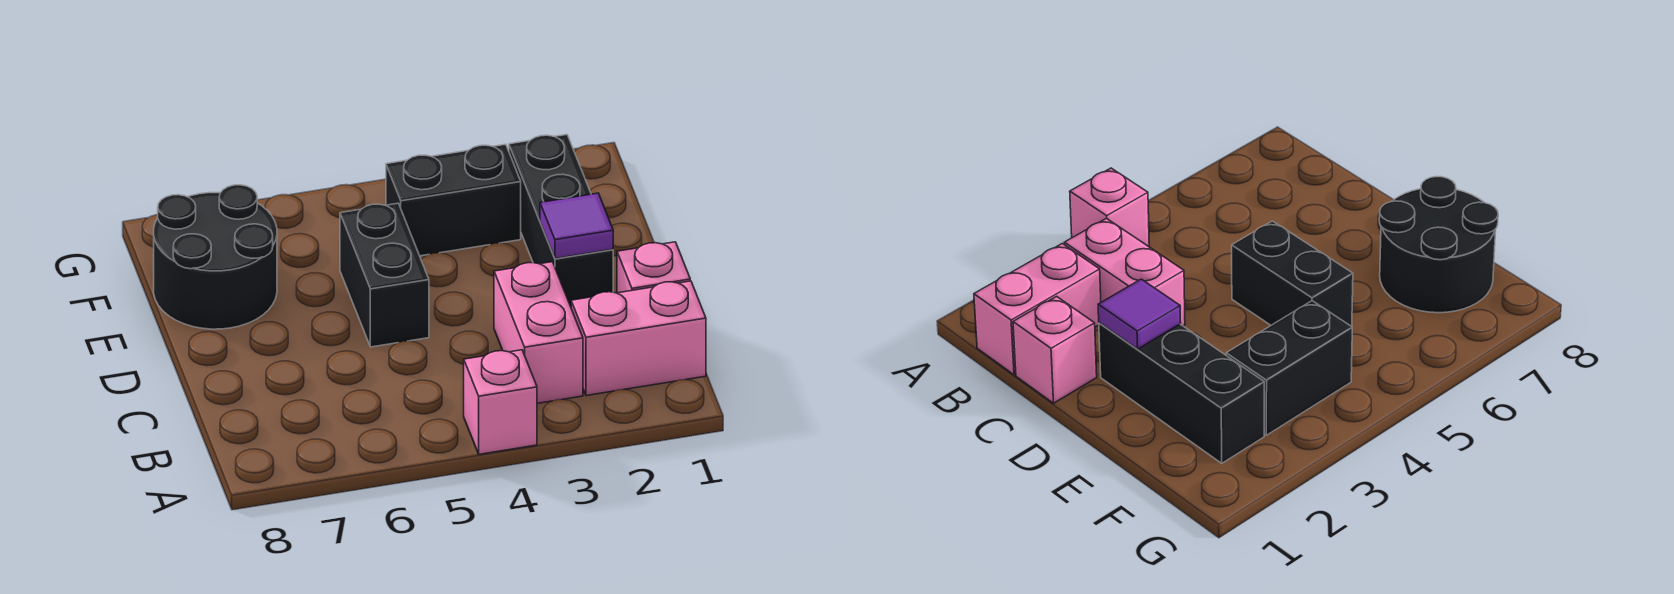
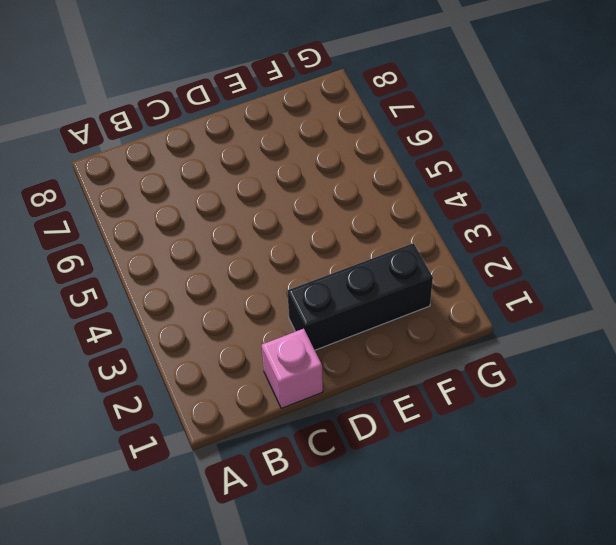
none -> pink brick A4 level 1
none -> pink brick B1:B2 level 1

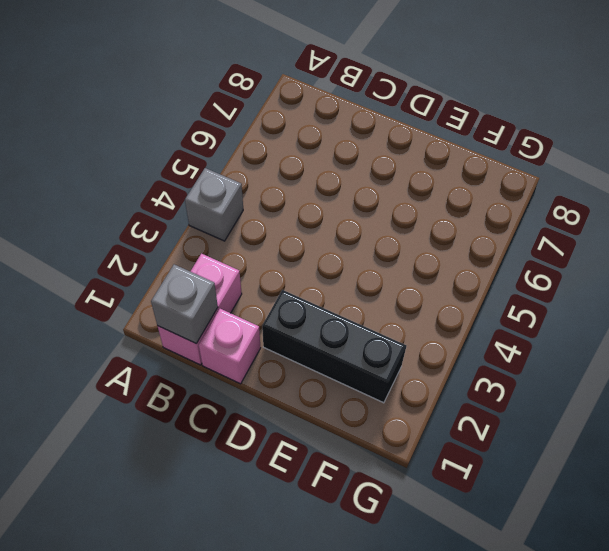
grey brick A4 level 1 -> pink brick A4 level 1
grey brick B1 level 2 -> none
none -> pink brick B3:C3 level 1
none -> black brick D5:E5 level 1

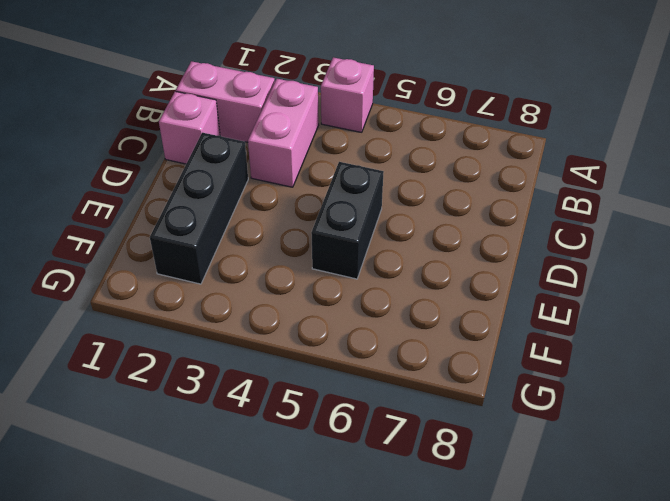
none -> black round brick E7:F8 level 1
none -> black brick F3:F4 level 1

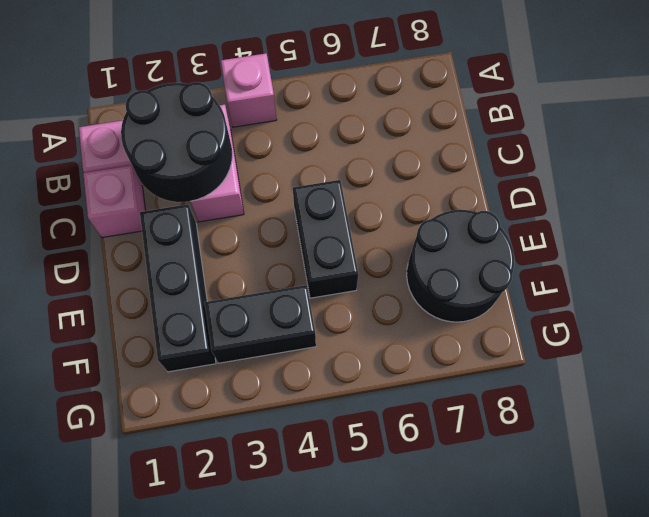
black round brick B2:C3 level 2 -> none
none -> purple tile D2 level 2

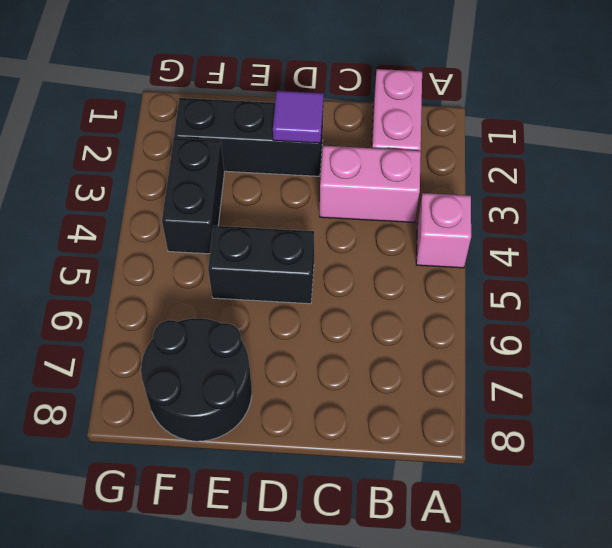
none -> pink brick C1 level 1

